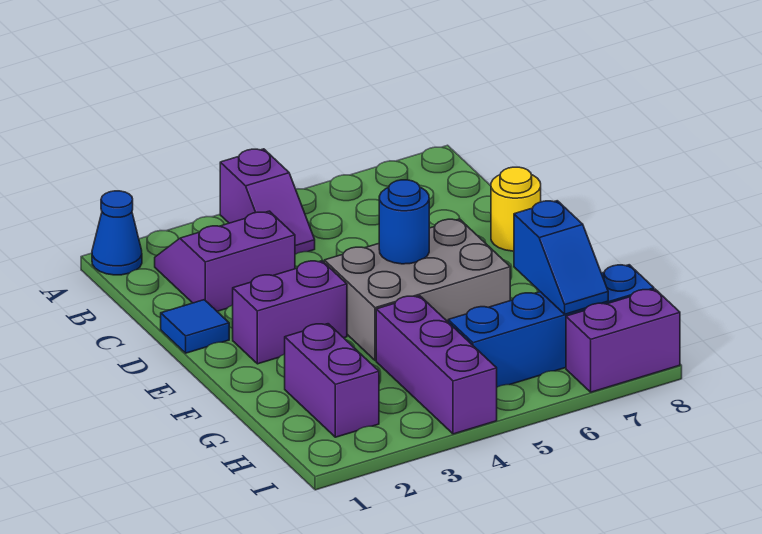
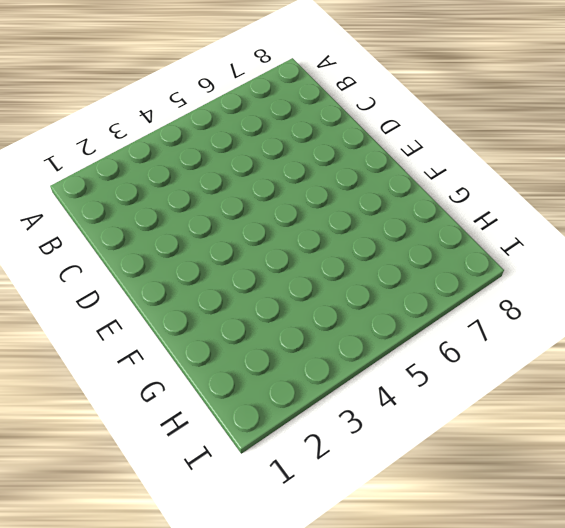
none -> blue cone A1 level 1
none -> purple slope A4:B4 level 1 top A
none -> purple slope B2:C3 level 1 top C

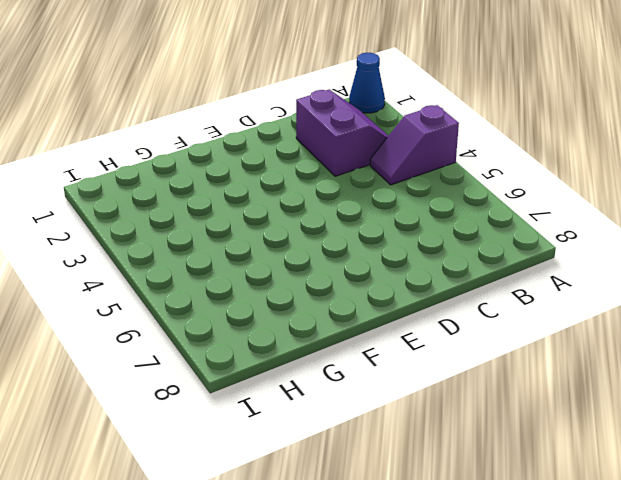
none -> blue tile D1 level 1
none -> yellow round brick D8 level 1
none -> purple brick E2:E3 level 1

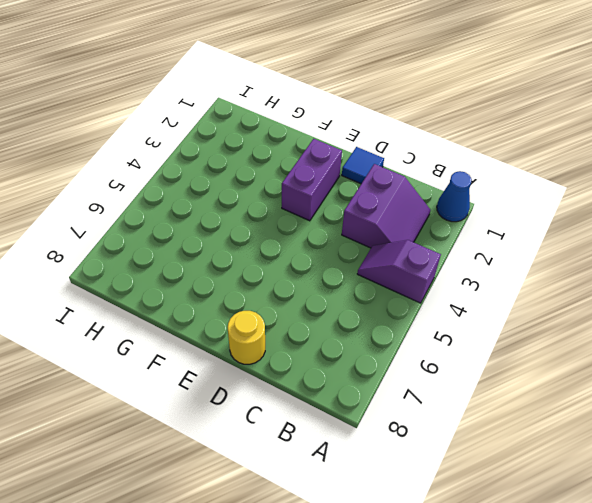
none -> grey brick E4:F6 level 1
none -> purple brick G2:H2 level 1
none -> purple brick G4:I4 level 1

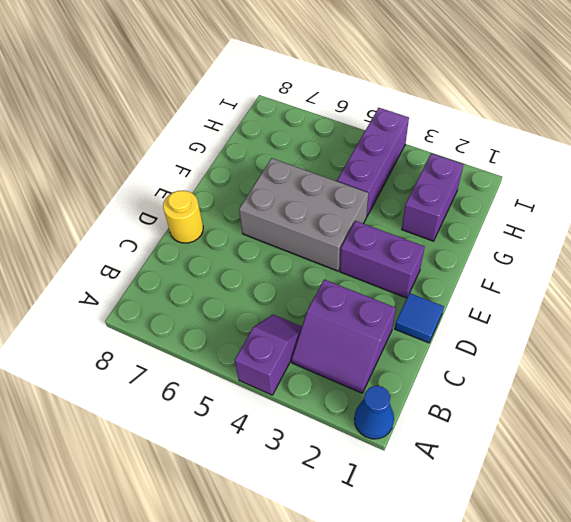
none -> blue brick H5:H8 level 1
none -> purple brick I7:I8 level 1
none -> blue round brick E5 level 2

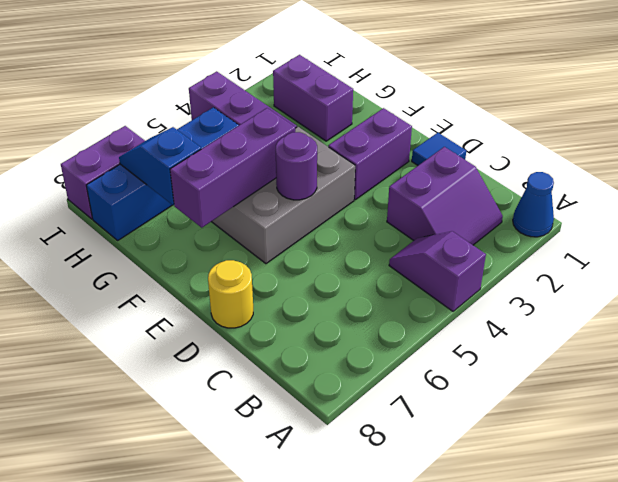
purple round brick E5 level 2 -> blue round brick E5 level 2
purple brick F5:F7 level 2 -> none

